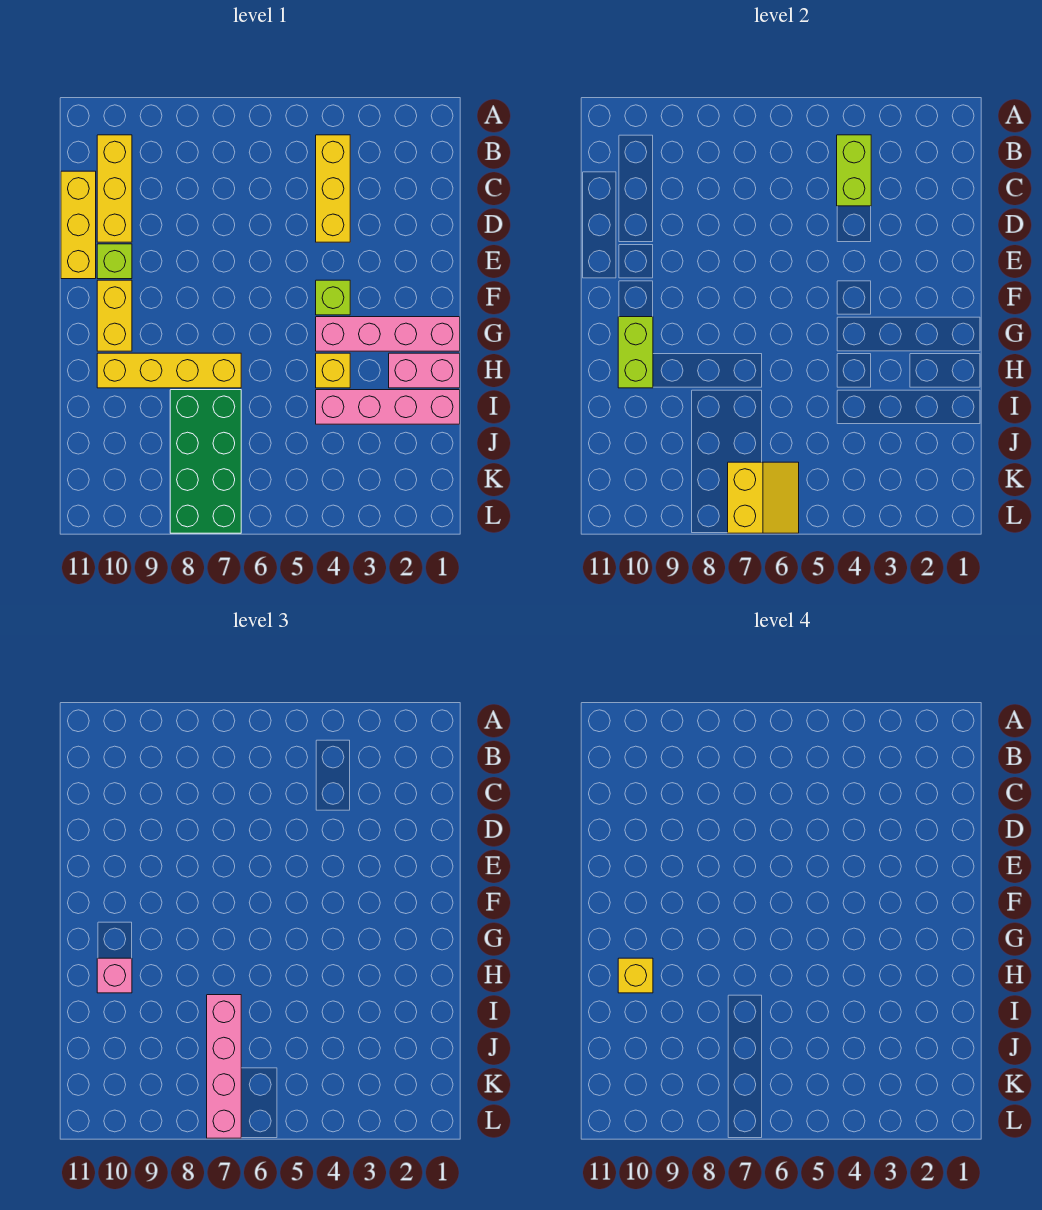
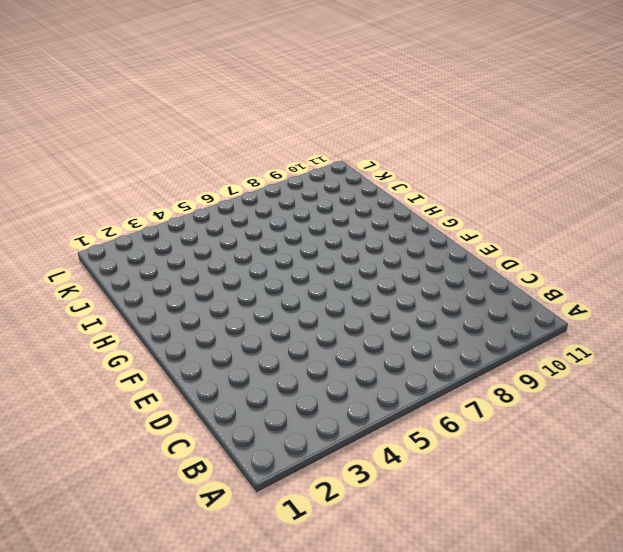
none -> yellow brick B4:D4 level 1
none -> yellow brick B10:D10 level 1
none -> yellow brick C11:E11 level 1

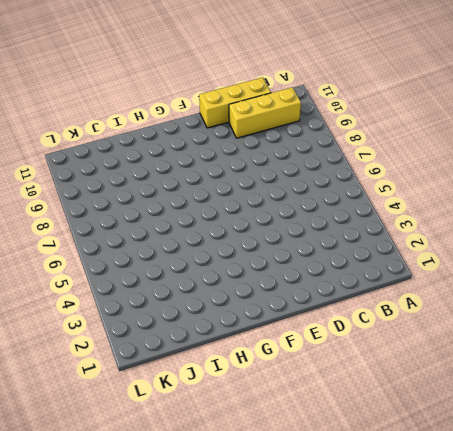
none -> yellow brick B4:D4 level 1
none -> lime brick E10 level 1
none -> lime brick F4 level 1

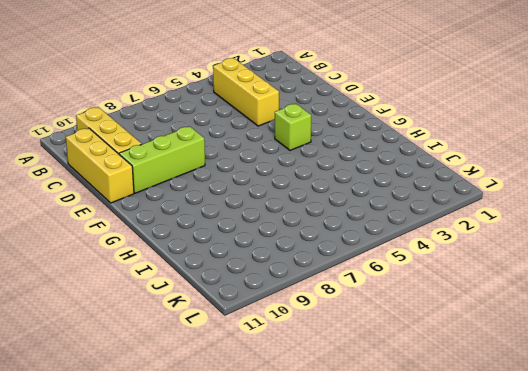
lime brick E8:E10 level 1 -> lime brick E10 level 1
none -> yellow brick F10:G10 level 1
none -> pink brick G1:G4 level 1
none -> pink brick H1:H2 level 1

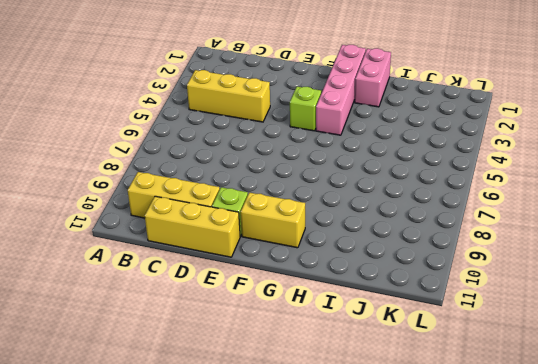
none -> yellow brick H4 level 1
none -> yellow brick H7:H10 level 1
none -> pink brick I1:I4 level 1

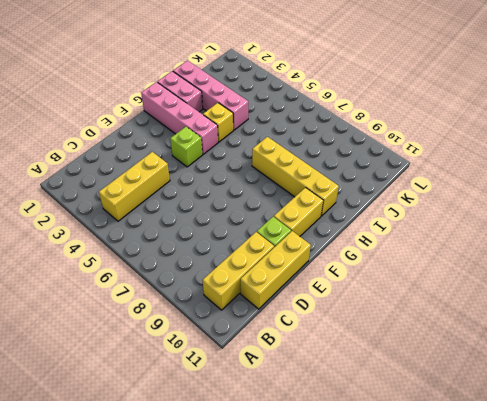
none -> green brick I7:L8 level 1
none -> lime brick B4:C4 level 2
none -> lime brick G10:H10 level 2

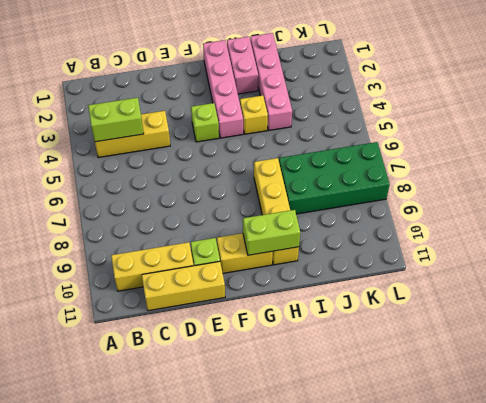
none -> yellow slope K6:L7 level 2 top 7
none -> pink brick H10 level 3
none -> pink brick I7:L7 level 3

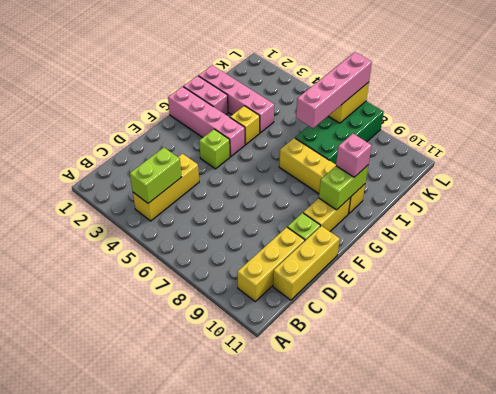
none -> yellow brick H10 level 4

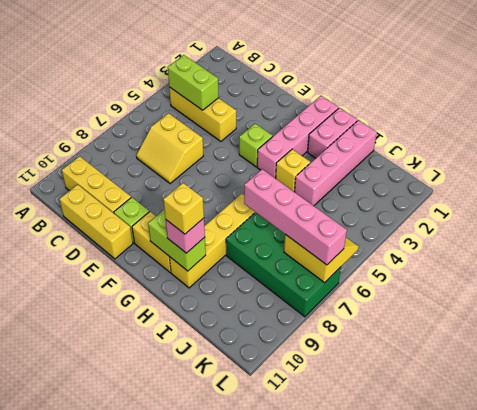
yellow slope C6:D7 level 1 top 6 -> none

